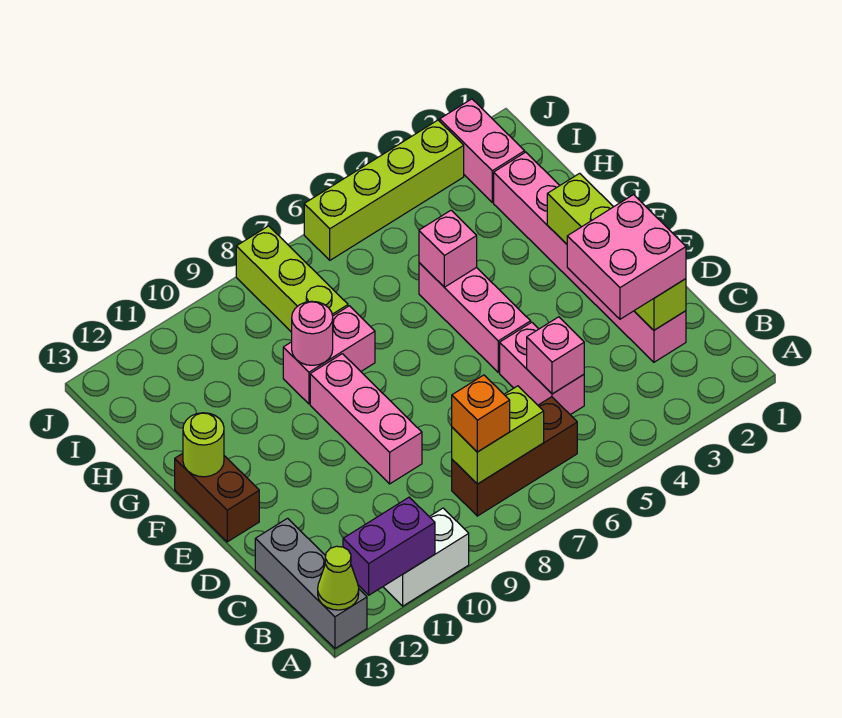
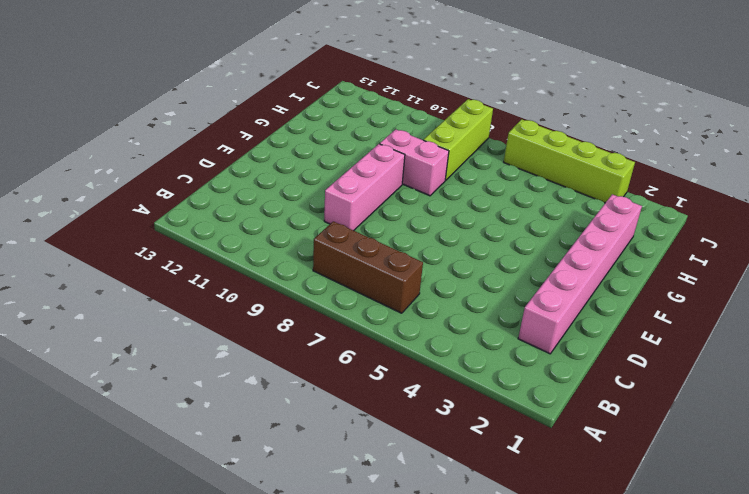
none -> white brick A10:A11 level 1
none -> grey brick A13:C13 level 1
none -> pink brick C5:D5 level 1

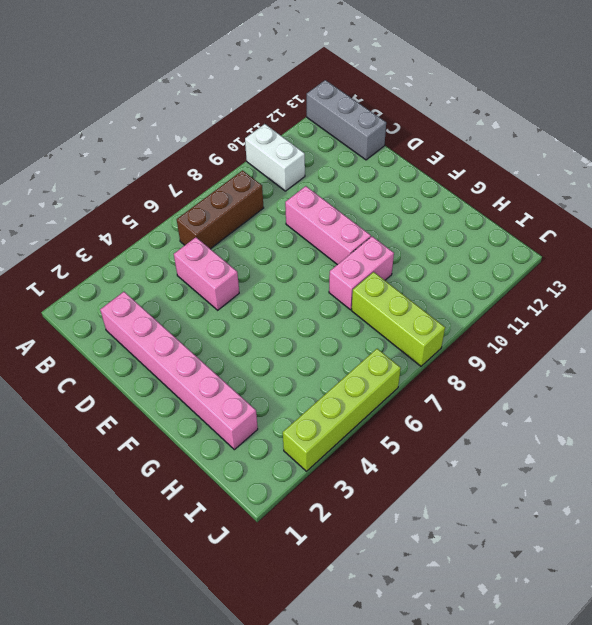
white brick A10:B10 level 1 -> white brick A10:A11 level 1
none -> pink brick E5:G5 level 1
none -> brown brick E13:F13 level 1
none -> pink brick I2:J2 level 1

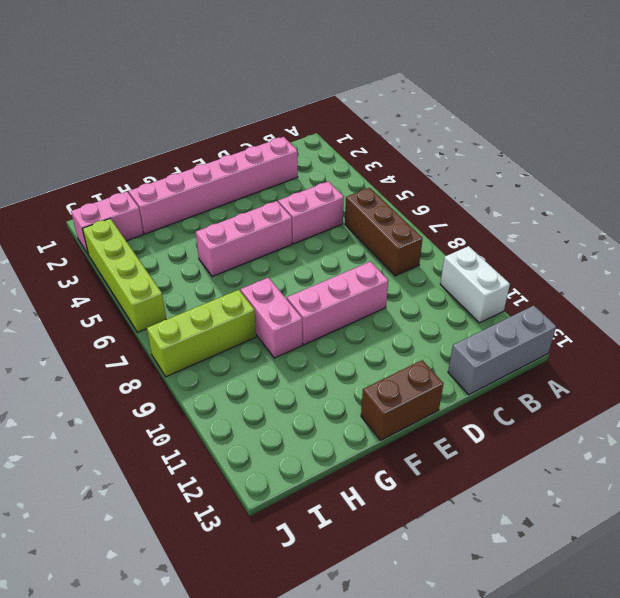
none -> purple brick A11:A12 level 2
none -> lime cone A13 level 2
none -> lime brick B7:B8 level 2

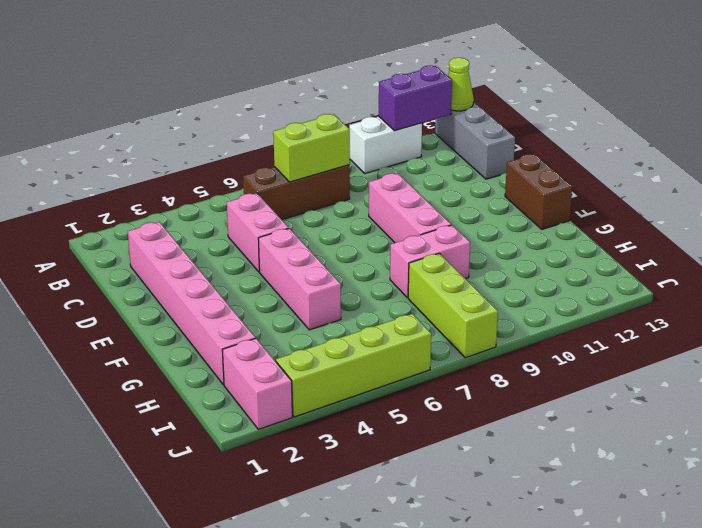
none -> lime brick C2:F2 level 2
none -> pink brick C5 level 2
none -> lime round brick F13 level 2

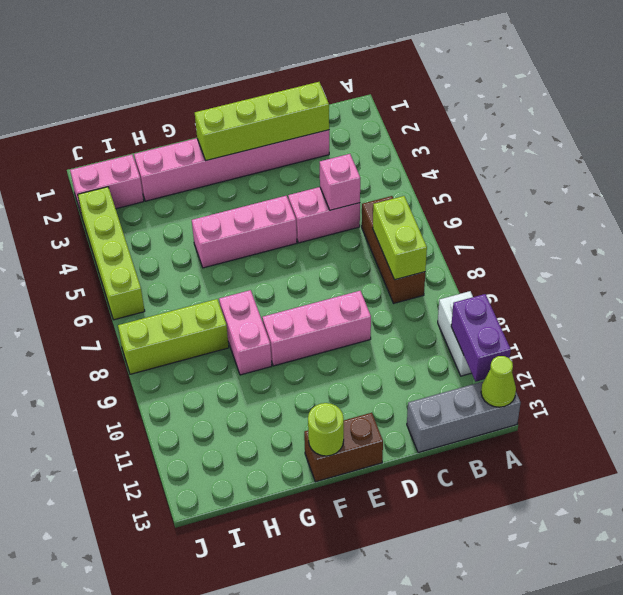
none -> pink brick G5 level 2
none -> pink round brick G9 level 2
none -> orange brick B8 level 3

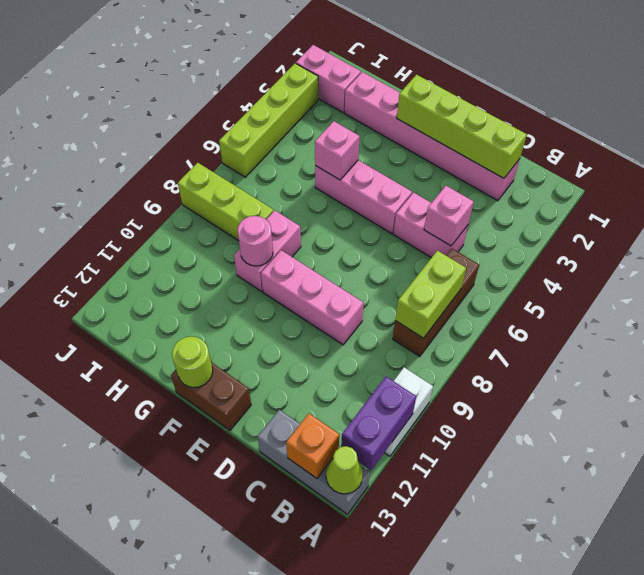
orange brick B13 level 2 -> orange brick B8 level 3
none -> pink brick C2:D3 level 3

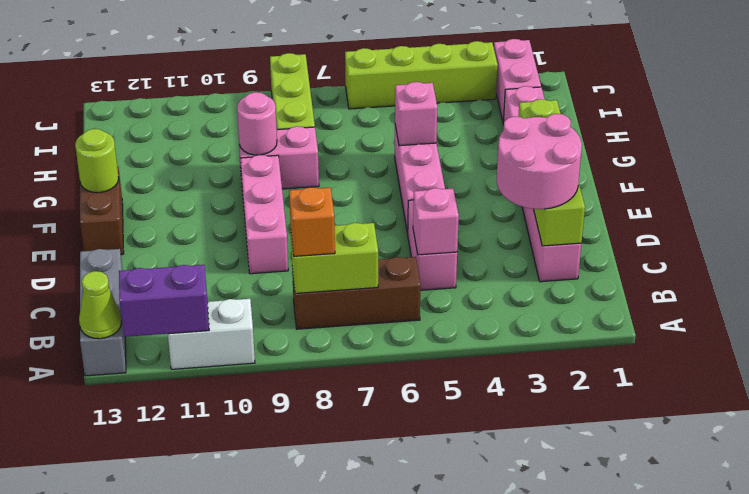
pink round brick C2:D3 level 3 -> pink brick C2:D3 level 3

